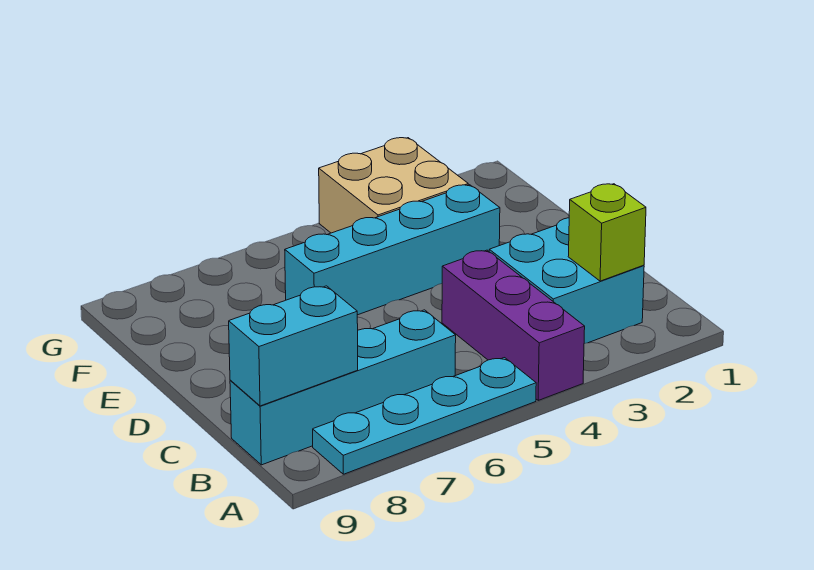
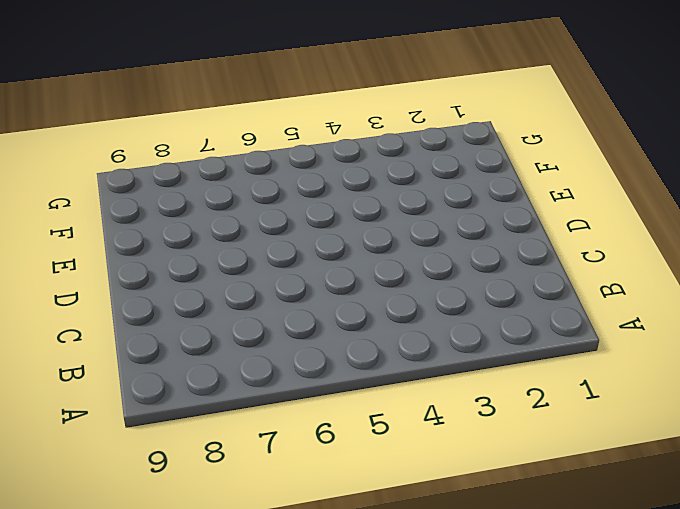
none -> purple brick A4:C4 level 1
none -> cyan plate A5:A8 level 1

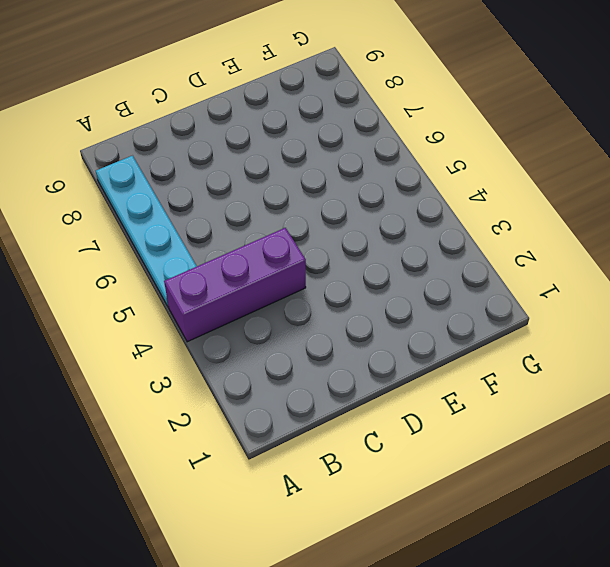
none -> cyan brick B2:C3 level 1
none -> cyan brick B6:B9 level 1

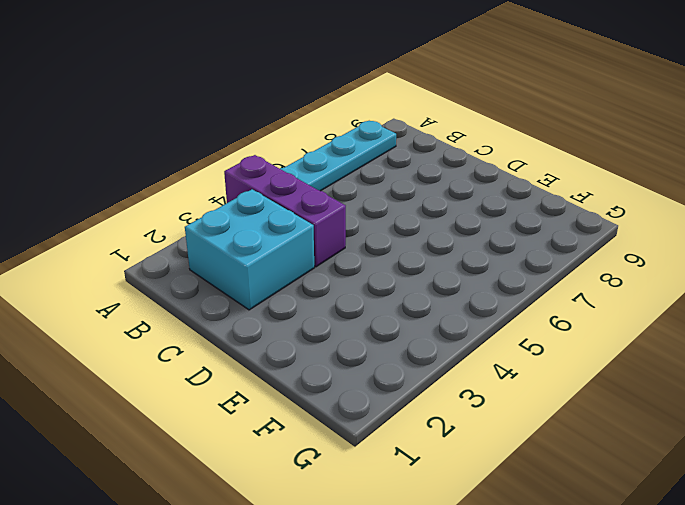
none -> cyan brick B6:B9 level 1
none -> cyan brick E3:E6 level 1

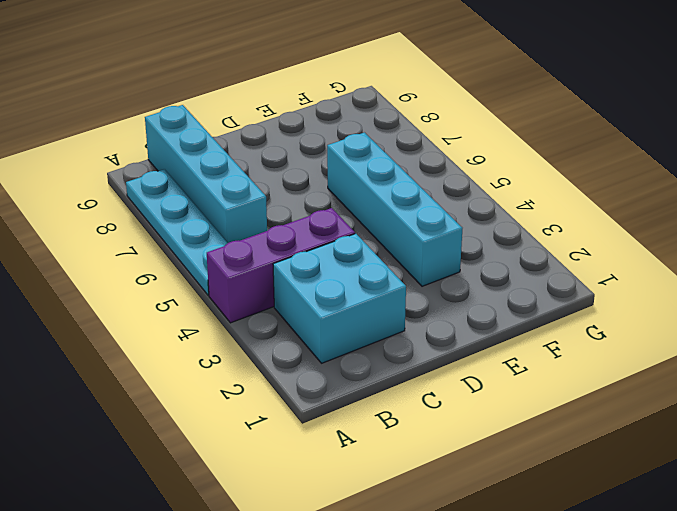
none -> tan brick F3:G4 level 1
none -> lime brick B2 level 2

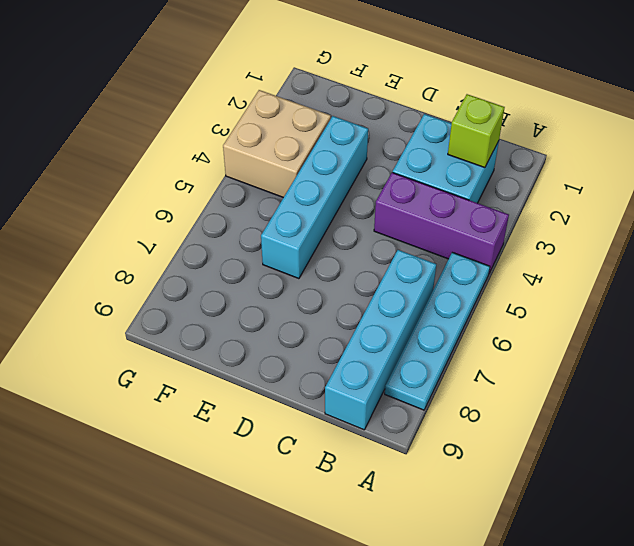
none -> cyan brick B8:B9 level 2

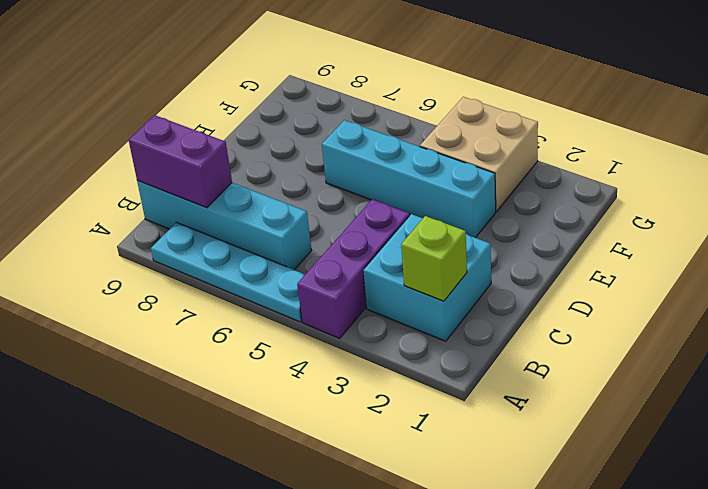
purple brick B8:B9 level 2 -> cyan brick B8:B9 level 2

